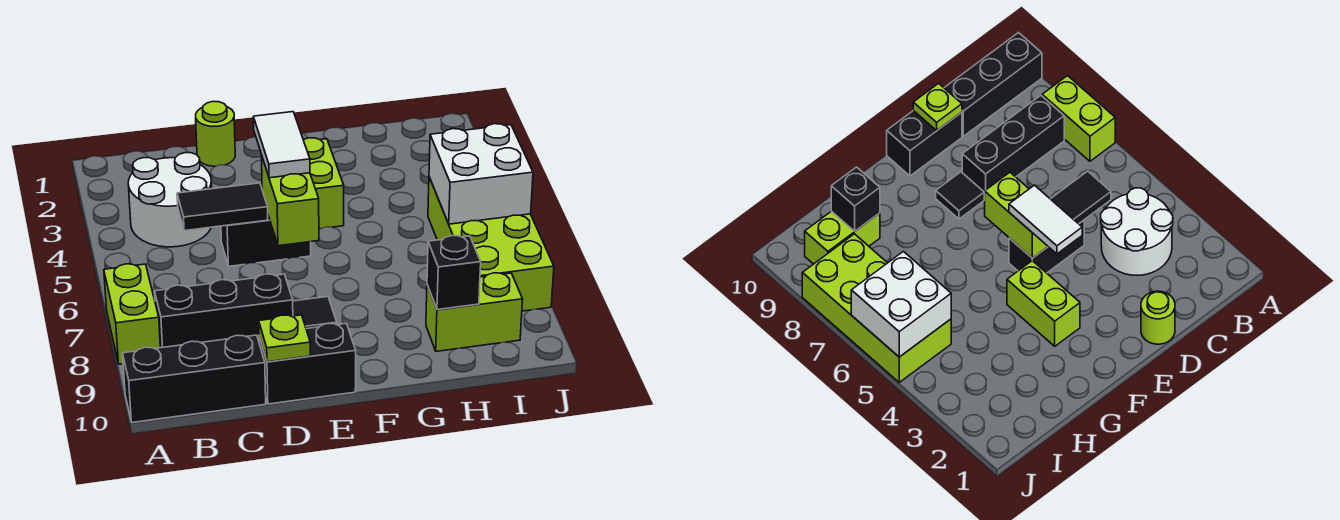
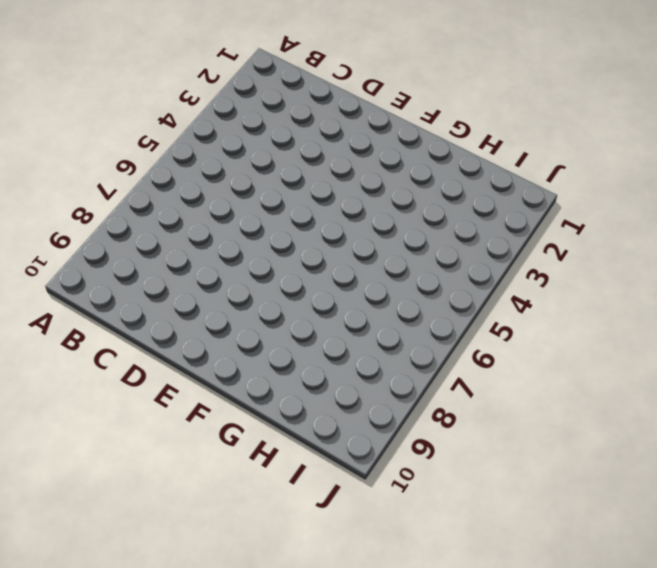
none -> lime brick A7:A8 level 1
none -> black brick A10:C10 level 1
none -> white round brick B3:C4 level 1

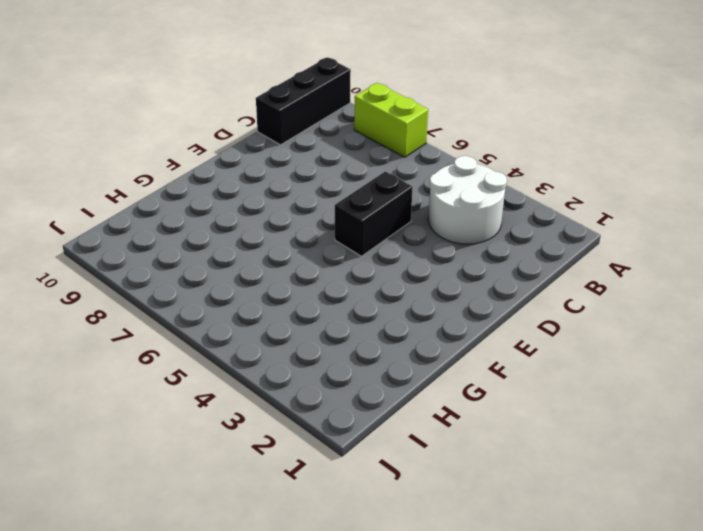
none -> black brick B8:D8 level 1
none -> lime round brick D1 level 1
none -> black brick D10:E10 level 1

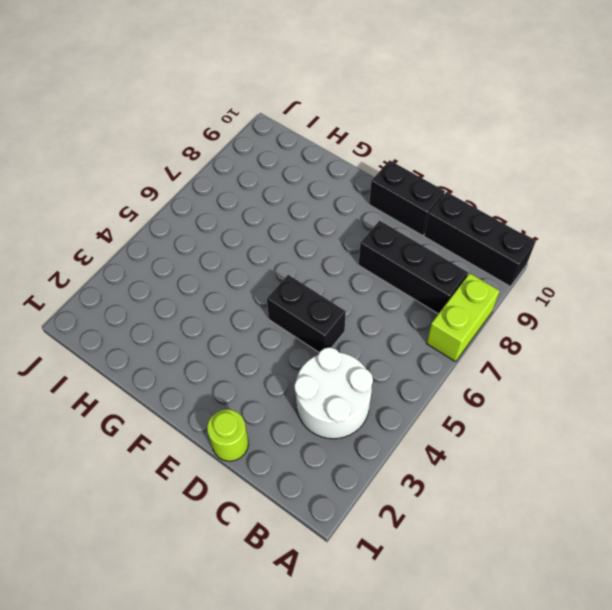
none -> black tile E8 level 1
none -> lime brick F3:F4 level 1
none -> lime brick H9:I9 level 1

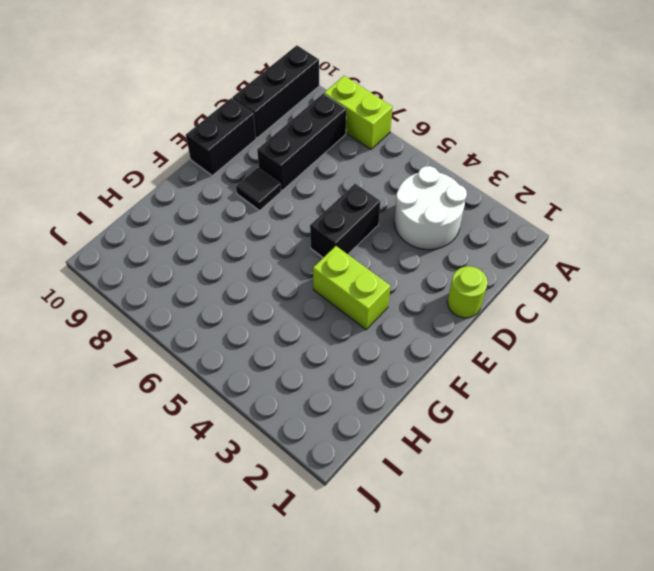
none -> lime brick H9:I9 level 1
none -> lime brick I5:J8 level 1
none -> black tile C5:D5 level 2

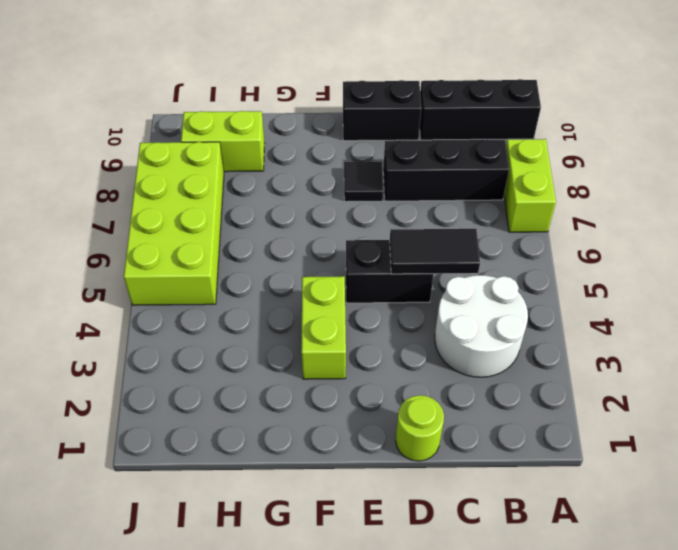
none -> lime plate D10 level 2
none -> lime brick E5:E6 level 2
none -> black brick H9 level 2

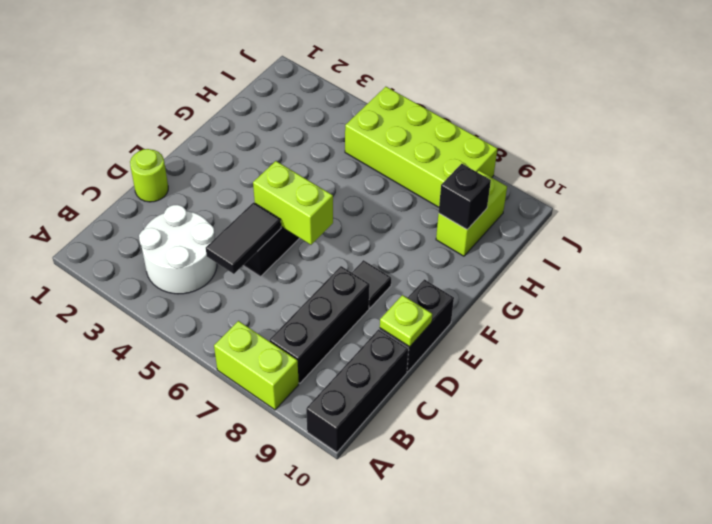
none -> lime brick F3:F4 level 1
none -> white brick I5:J6 level 2
none -> white tile E4:E5 level 3

